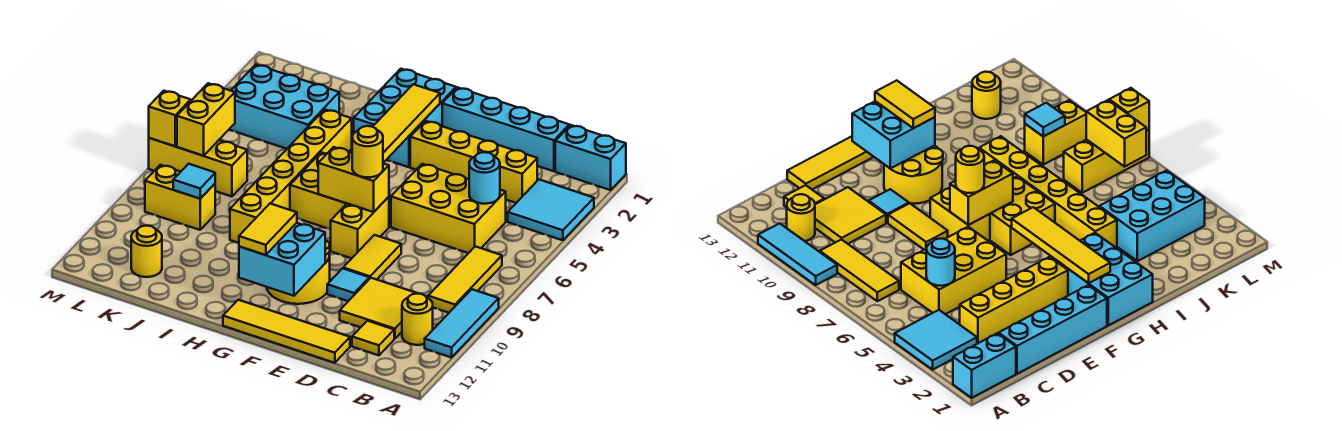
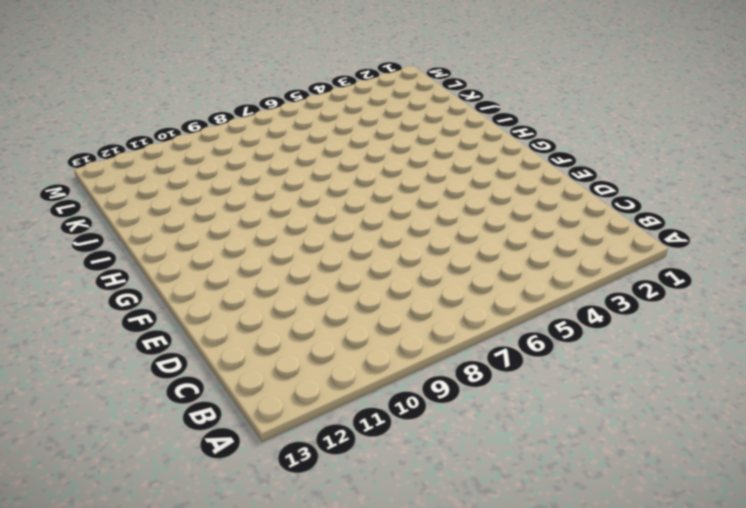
none -> cyan brick A1:B1 level 1
none -> cyan tile A3:B4 level 1
none -> cyan tile A9:A11 level 1
none -> yellow tile B7:B9 level 1

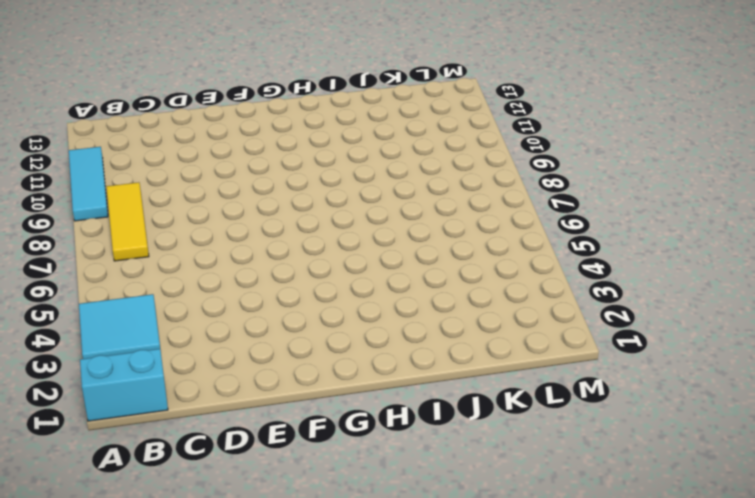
none -> yellow round brick B11 level 1
none -> cyan brick C1:F1 level 1
none -> yellow brick C3:F3 level 1
none -> yellow brick C5:E6 level 1

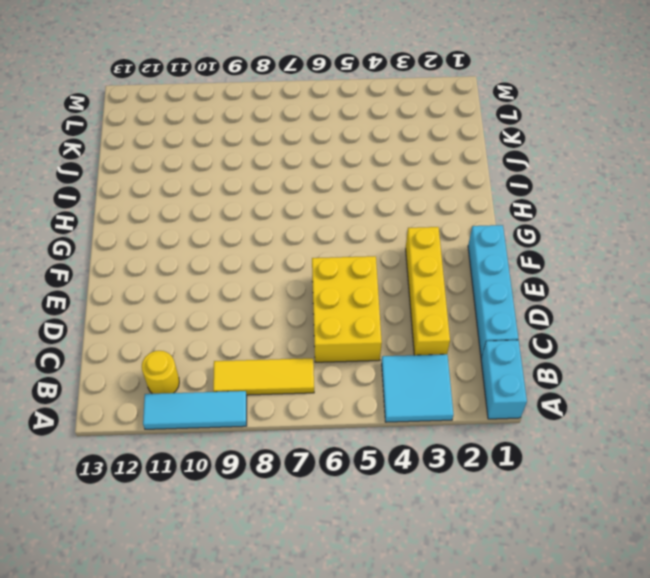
none -> yellow tile C10:D11 level 1
none -> yellow tile C12 level 1
none -> yellow tile D13:G13 level 1
none -> yellow tile E8:E9 level 1

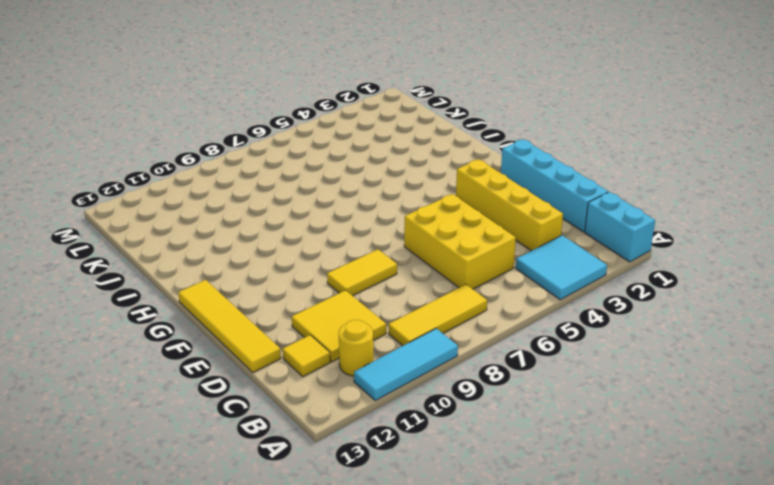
none -> cyan tile E10 level 1
none -> yellow brick F7:F8 level 1
none -> yellow round brick F10:G11 level 1
none -> cyan brick G1:H3 level 1

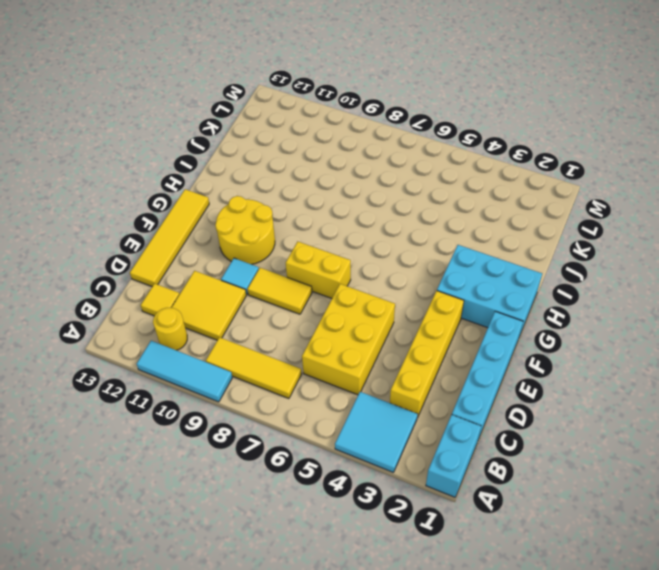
none -> yellow brick G6:H7 level 1
none -> yellow brick I4:I9 level 1
none -> cyan brick J3:L4 level 1
none -> yellow brick K7:M7 level 1

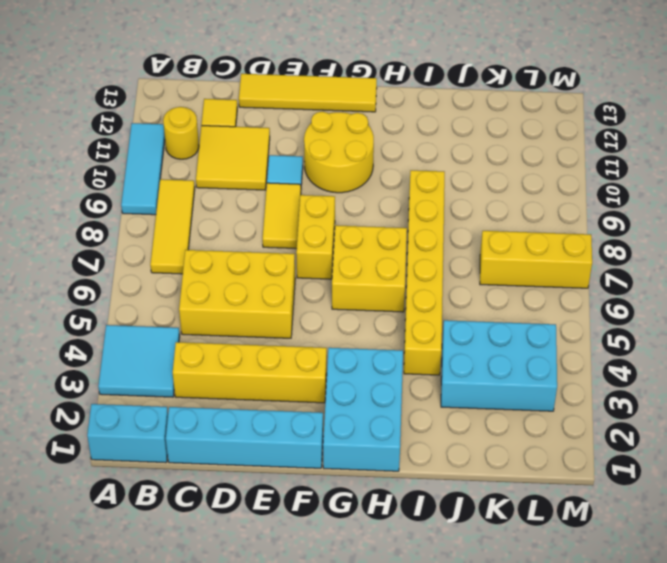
none -> yellow brick K9:L9 level 1
none -> yellow round brick K12 level 1
none -> cyan round brick C5 level 2
none -> yellow brick F7:G7 level 2

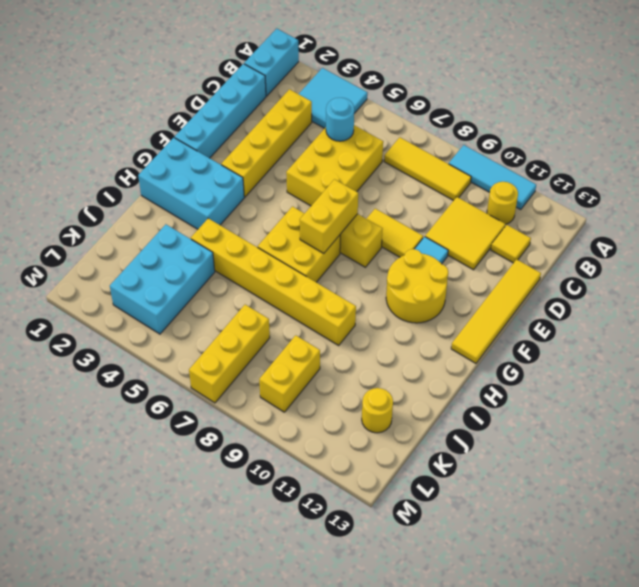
none -> cyan brick F11:G12 level 2
none -> yellow tile G2:G5 level 2
none -> cyan tile K9 level 2
none -> yellow brick L6:L7 level 2

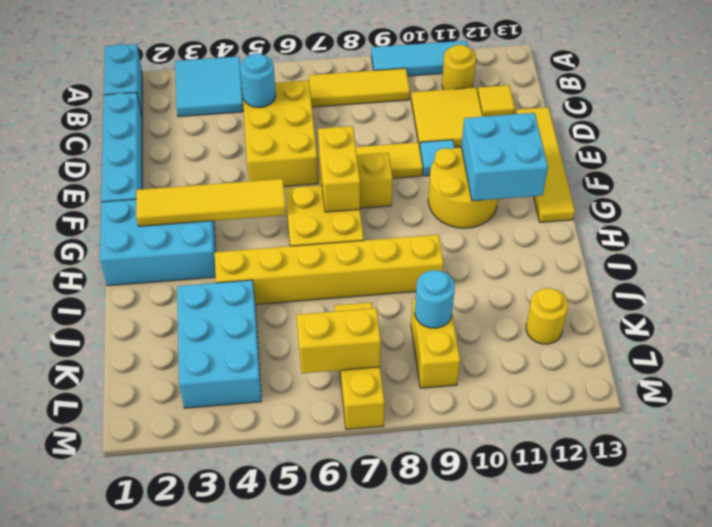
cyan round brick K9 level 2 -> cyan tile K9 level 2
none -> yellow brick C3:F3 level 1
none -> yellow brick M7 level 2
none -> yellow round brick F7 level 3
none -> yellow tile G11:G12 level 3

